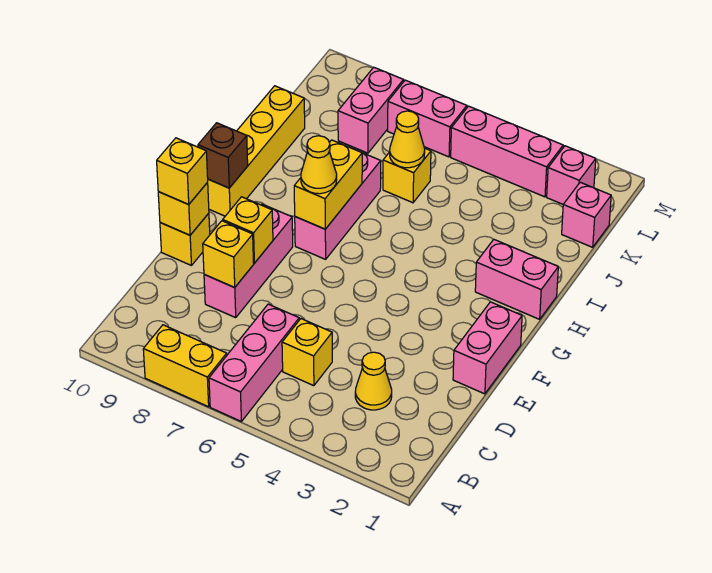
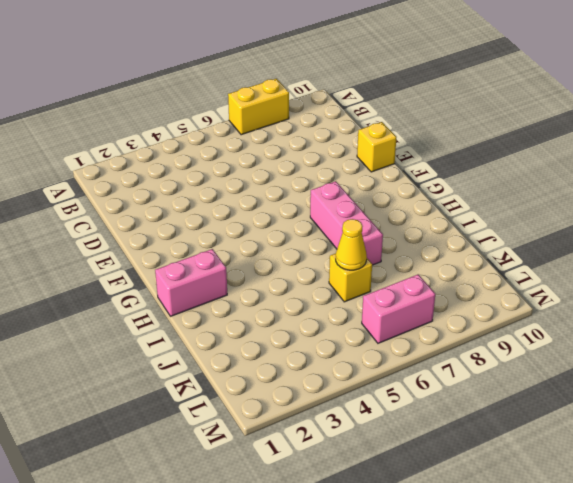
none -> pink brick A6:C6 level 1
none -> yellow cone C3 level 1
none -> yellow brick C5 level 1

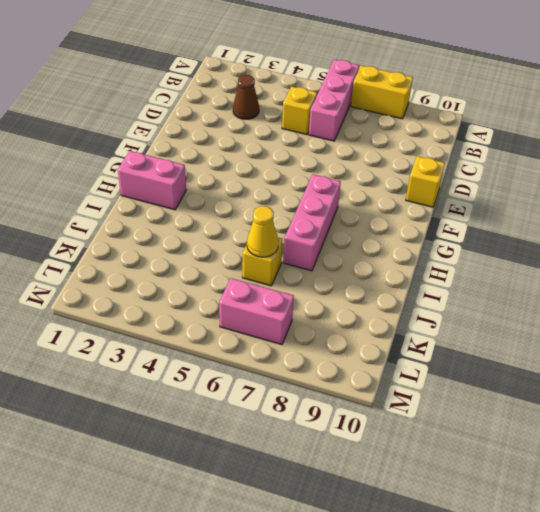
brown cone C3 level 1 -> yellow cone C3 level 1
none -> pink brick D8:F8 level 1
none -> pink brick E1:F1 level 1
none -> yellow brick G10:J10 level 1

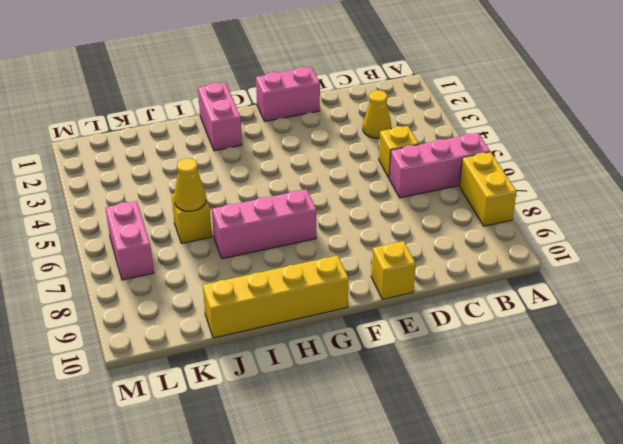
none -> pink brick D8:F8 level 1
none -> pink brick K1 level 1
none -> pink brick K8:L8 level 1

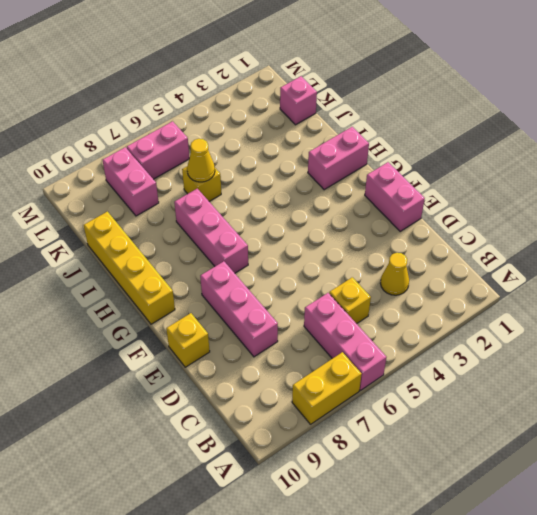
none -> pink brick L2 level 1
none -> pink brick L3:L5 level 1
none -> yellow brick D8 level 2

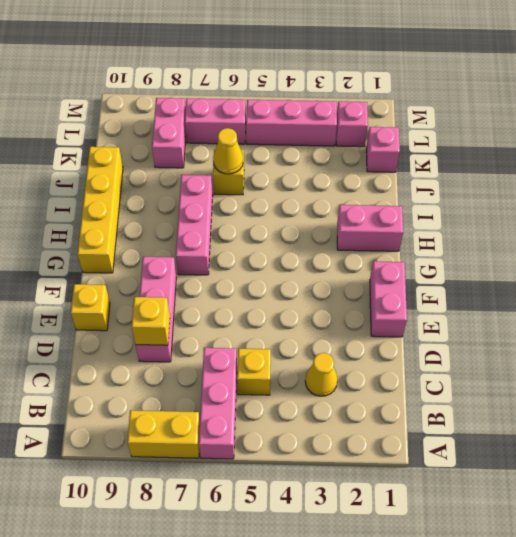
none -> yellow brick E8 level 2
none -> yellow brick E10 level 2
none -> yellow brick G7:H7 level 2

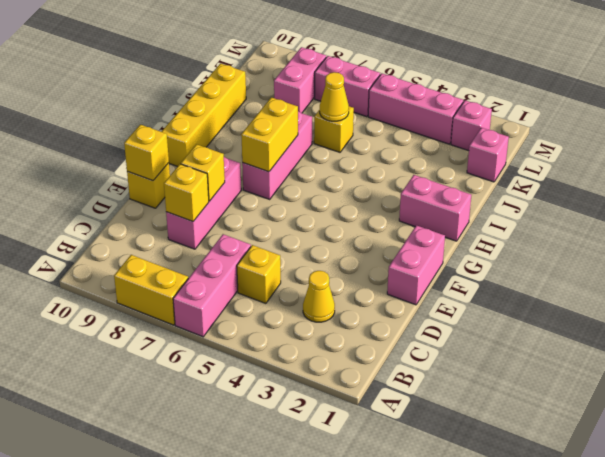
none -> brown brick G10 level 2
none -> yellow brick E10 level 3
none -> yellow cone G7 level 3

